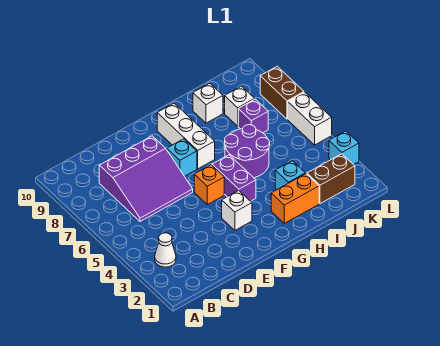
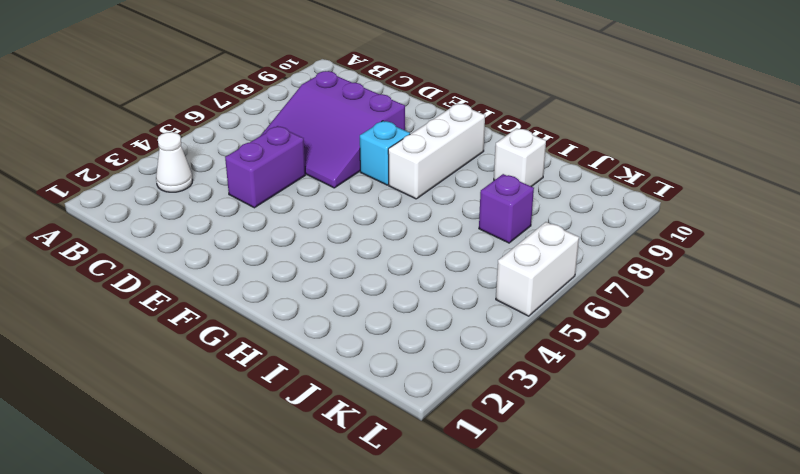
purple brick D4:D5 level 1 -> purple brick G4:G5 level 1
none -> white brick F3 level 1
none -> orange brick F5 level 1
none -> orange brick H2:I2 level 1

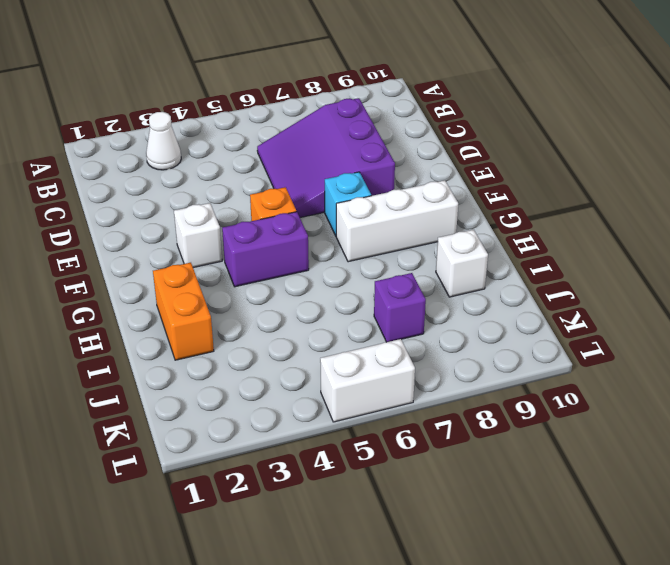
none -> purple round brick H5:I6 level 1
none -> cyan brick I3 level 1
none -> brown brick J2:K2 level 1

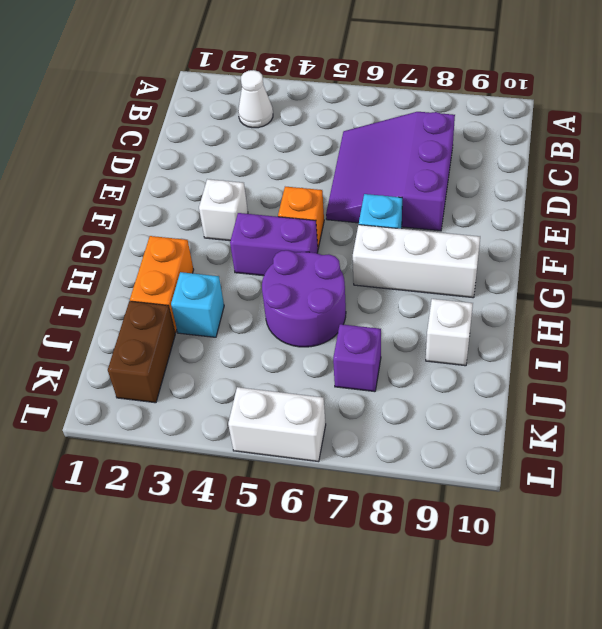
none -> white brick J8 level 1
none -> cyan brick L3 level 1
none -> brown brick L7:L8 level 1

